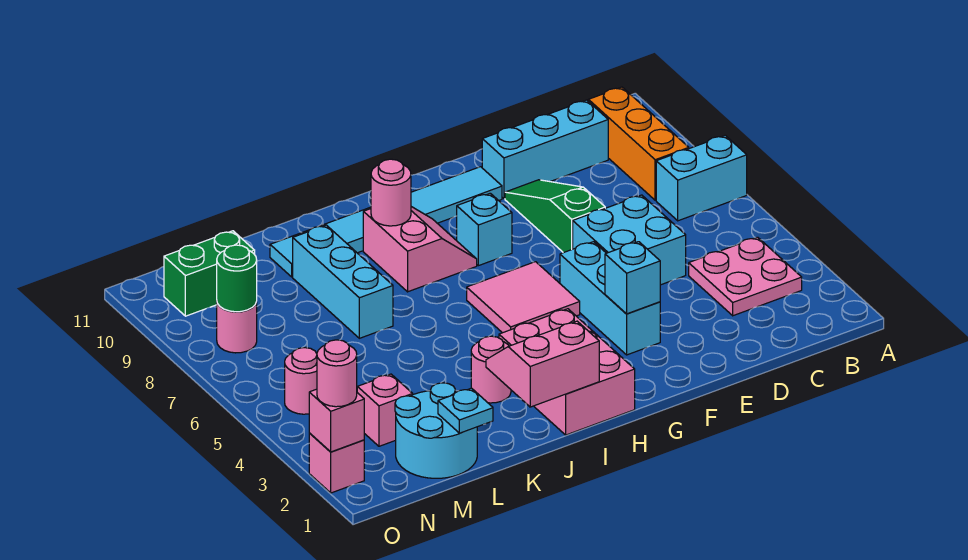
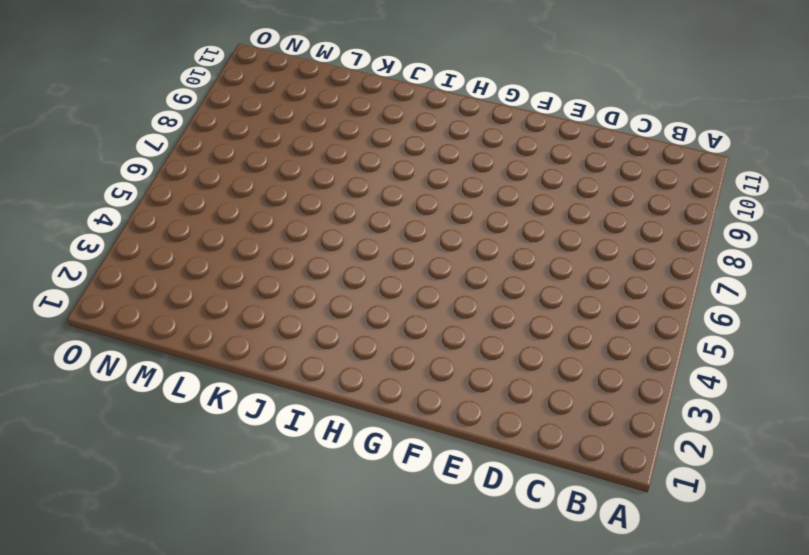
none -> cyan brick A7:B7 level 1
none -> pink plate B3:C4 level 1
none -> orange brick B8:B10 level 1

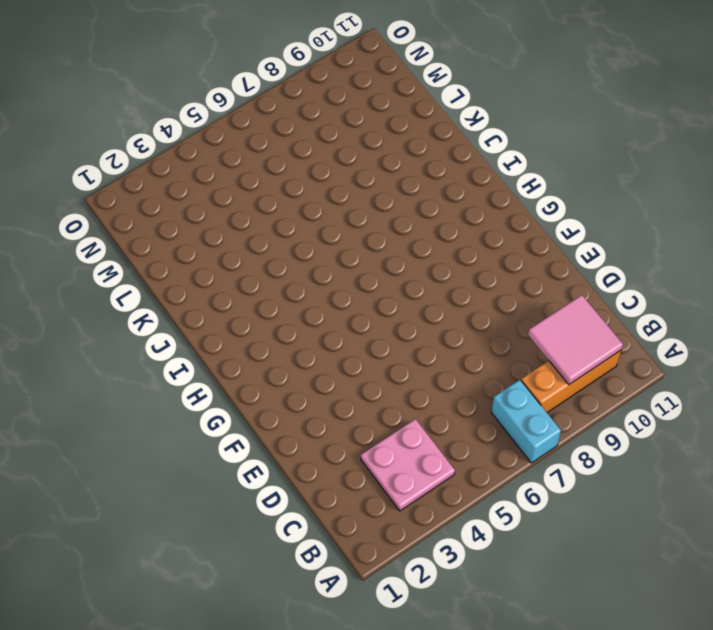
pink tile B9:C10 level 2 -> pink tile G5:H6 level 1
none -> cyan brick C10:E10 level 1
none -> cyan brick D5:E6 level 1
none -> green slope E7:E9 level 1 top 7

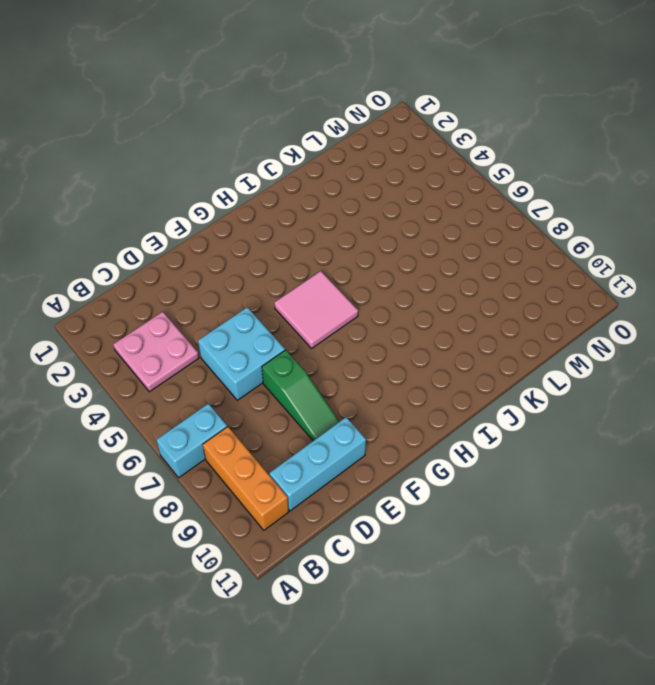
none -> cyan brick F3:F5 level 1
none -> cyan tile F10:K10 level 1
none -> cyan brick G8 level 1

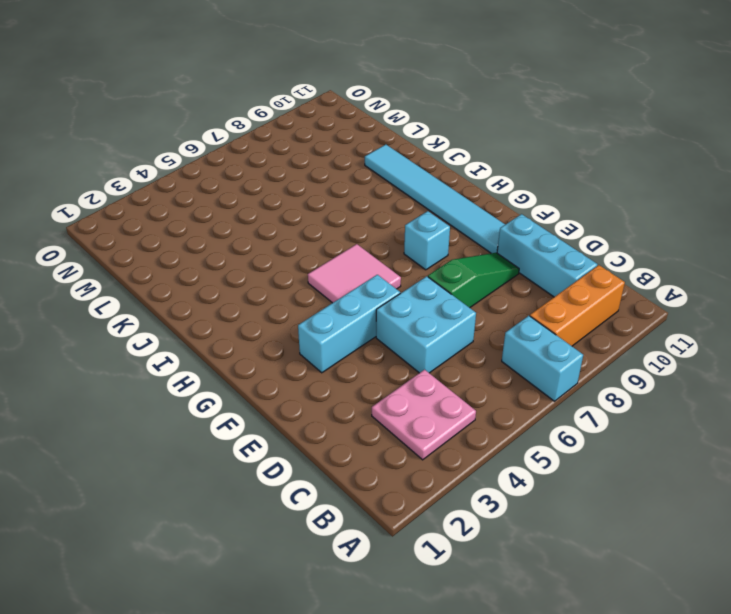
none -> pink brick H1:I3 level 1
none -> pink slope H8:I9 level 1 top I
none -> pink round brick J3 level 1

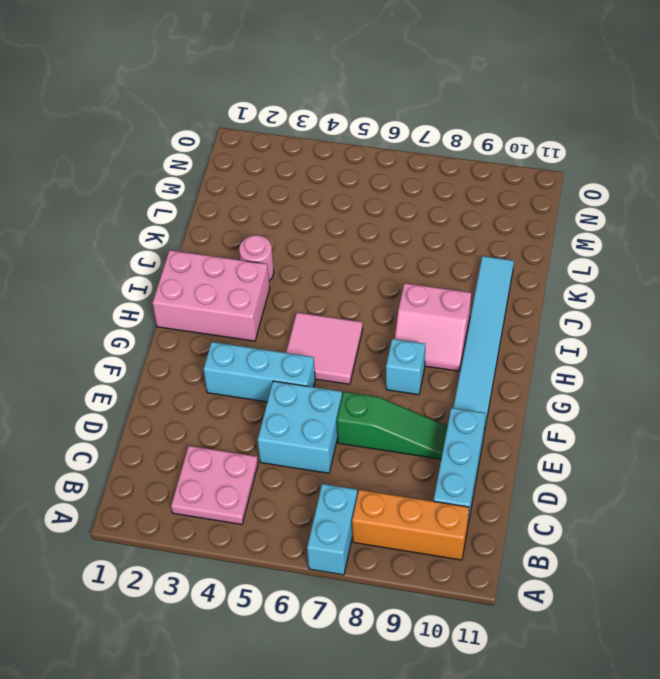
none -> cyan brick K7:K9 level 1
none -> cyan round brick L1:M2 level 1
none -> pink brick M3 level 1

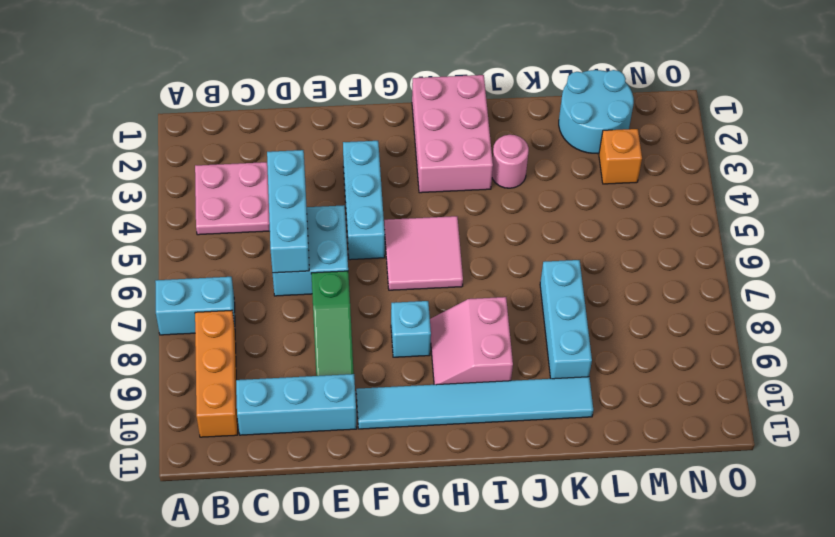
cyan brick D4:D6 level 2 -> none
orange brick M3 level 1 -> pink brick M3 level 1
none -> green brick M10:N10 level 1
none -> pink round brick N5 level 1
none -> pink round brick N8 level 1

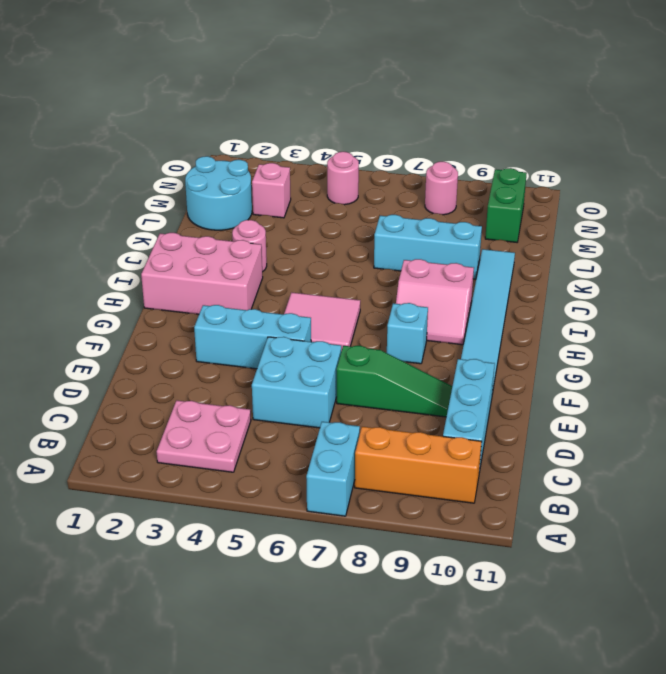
none -> pink brick O2 level 1
none -> cyan brick F3 level 2
none -> pink slope I1:J2 level 2 top 1

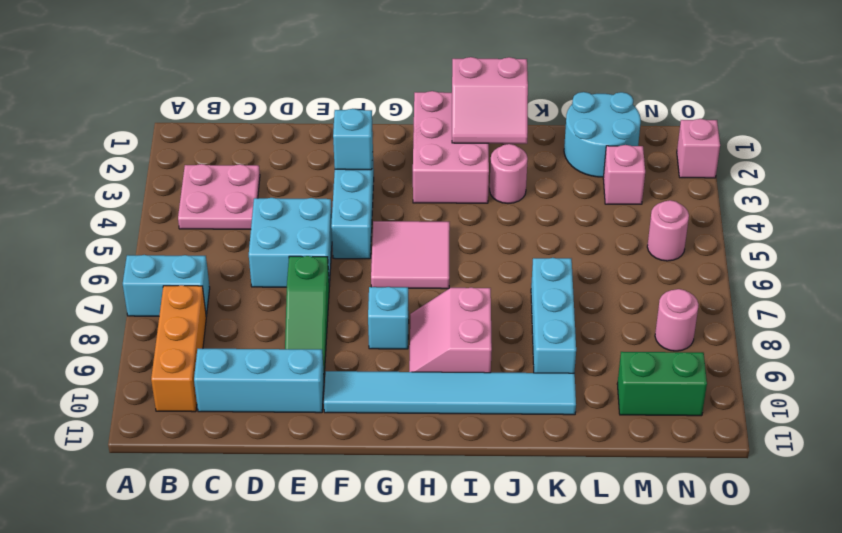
none -> pink round brick I9 level 2
none -> cyan plate L1 level 2
none -> green round brick N8 level 2

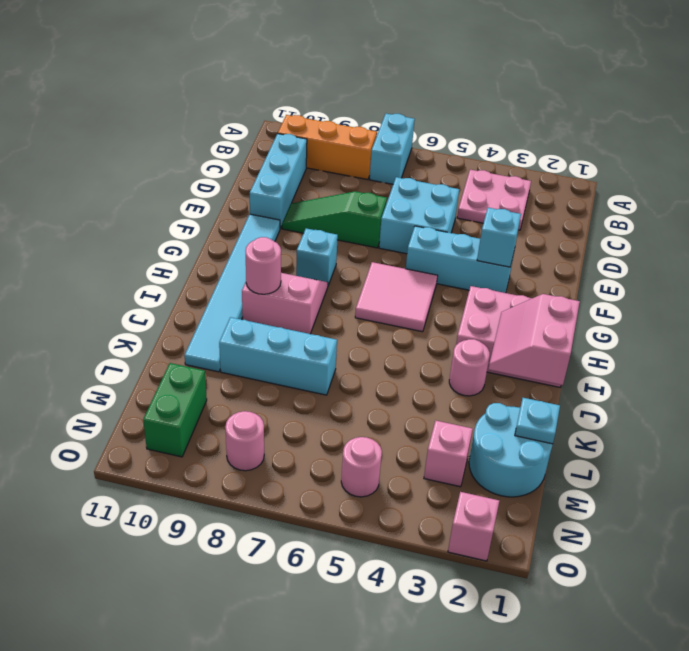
none -> green round brick N8 level 2
none -> pink brick O2 level 2
none -> pink round brick O2 level 3

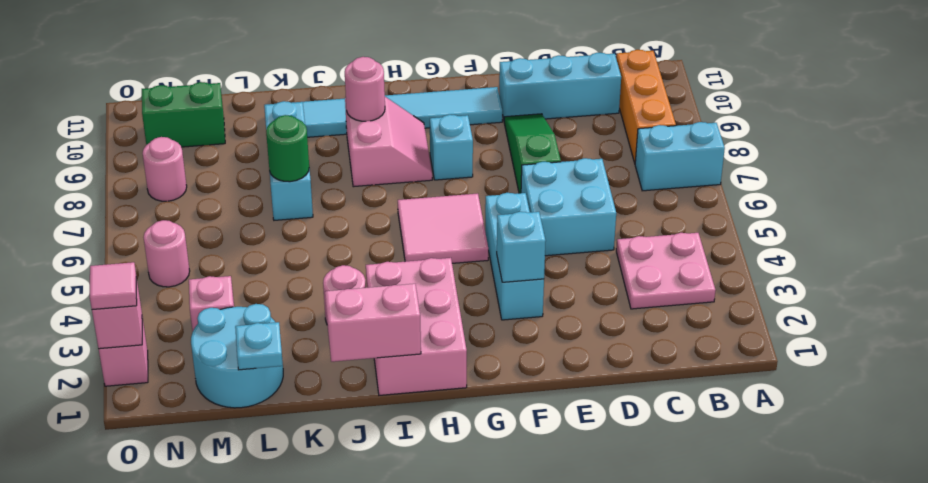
green round brick K7 level 2 -> green round brick N8 level 2
pink tile O2 level 3 -> pink round brick O2 level 3

